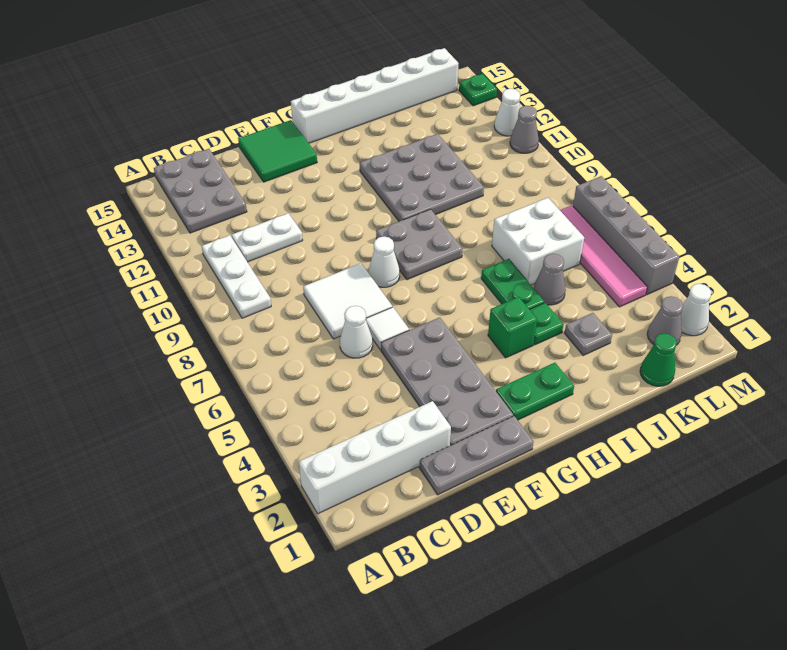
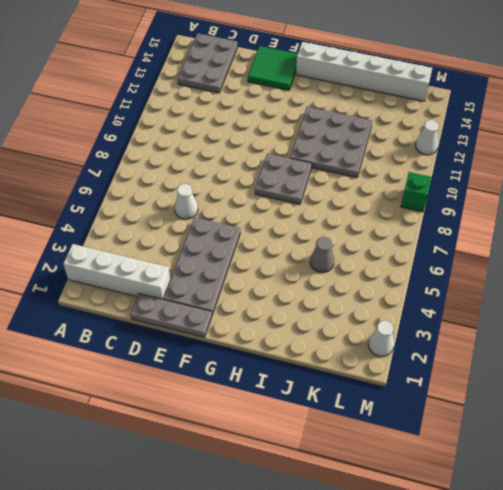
green brick M9 level 1 -> green brick H4 level 1
none -> white plate B9:B11 level 1
none -> white plate C11:D11 level 1
none -> white tile D7:E8 level 1

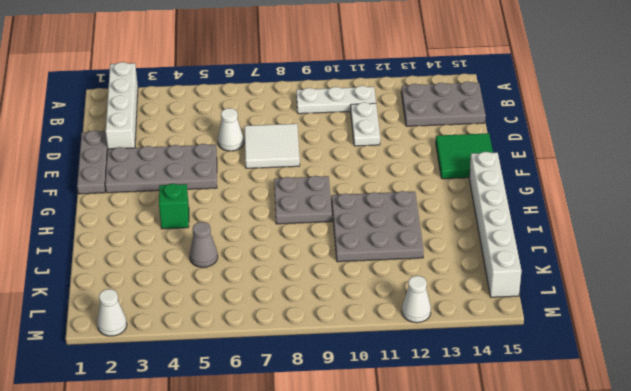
none -> white tile E6 level 1
none -> white cone F8 level 1
none -> green plate G2:H2 level 1

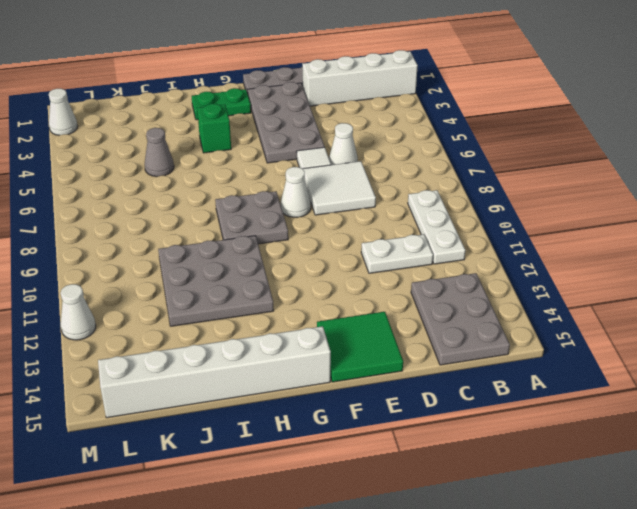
none -> green plate I4 level 1
none -> green plate I5:I6 level 1
none -> grey plate J3 level 1

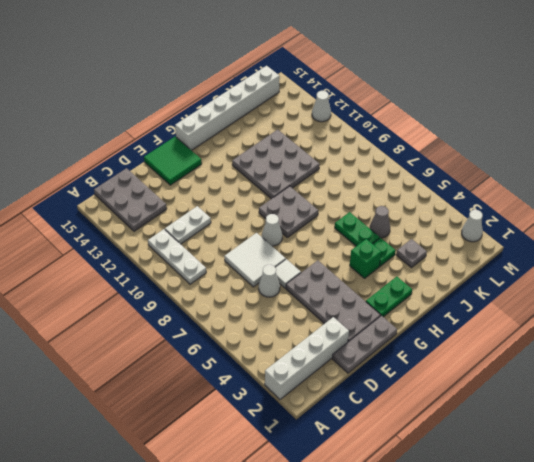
none -> white brick J6:K7 level 1
none -> green cone K1 level 1
none -> grey cone L2 level 1

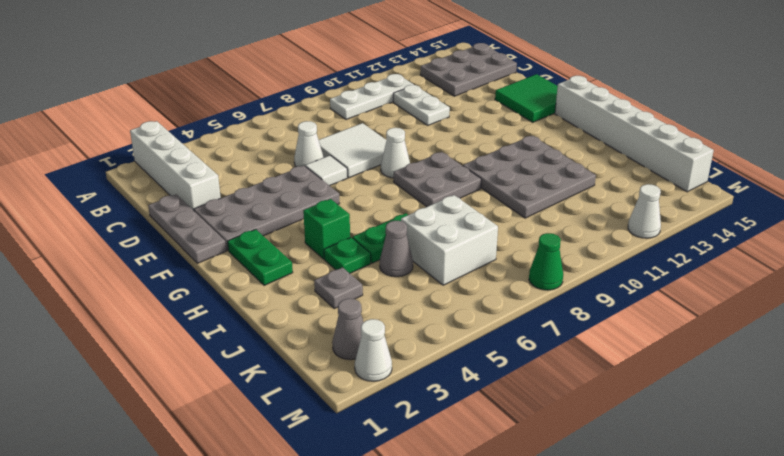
green cone M8 level 1 -> green cone K1 level 1
none -> pink tile L4:L7 level 1
none -> grey brick M4:M7 level 1
none -> grey cone M11 level 1

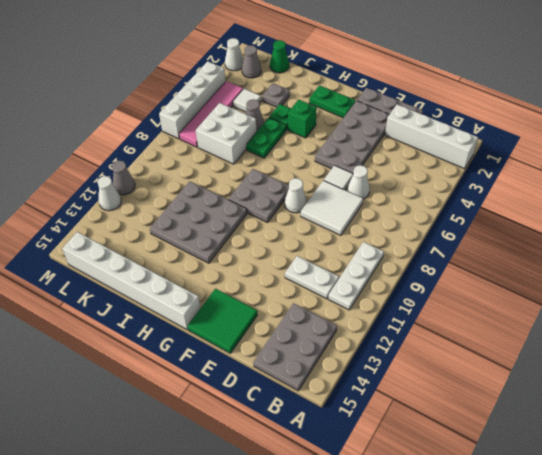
white tile K4 level 1 -> none
white brick M4:M7 level 1 -> grey brick M4:M7 level 1
none -> green plate M14 level 1

